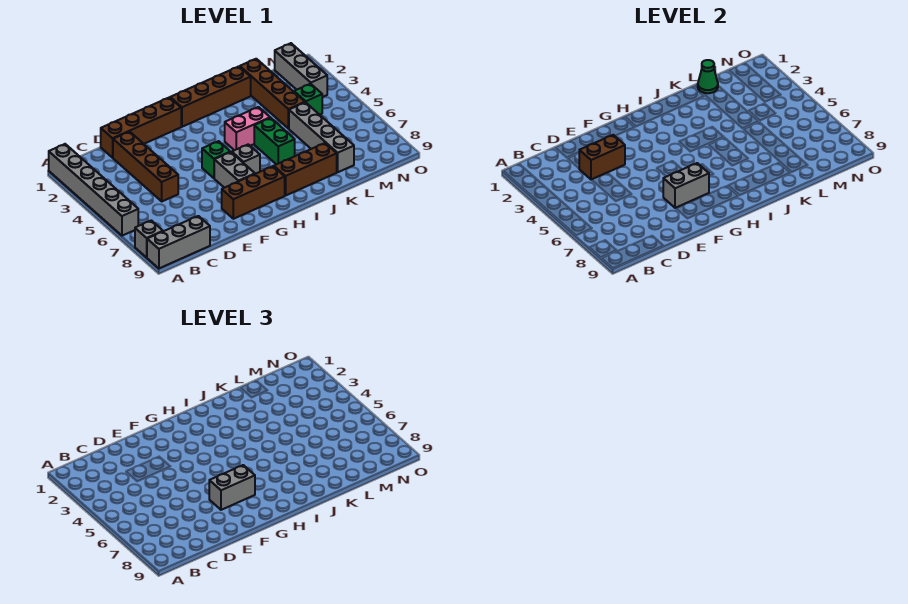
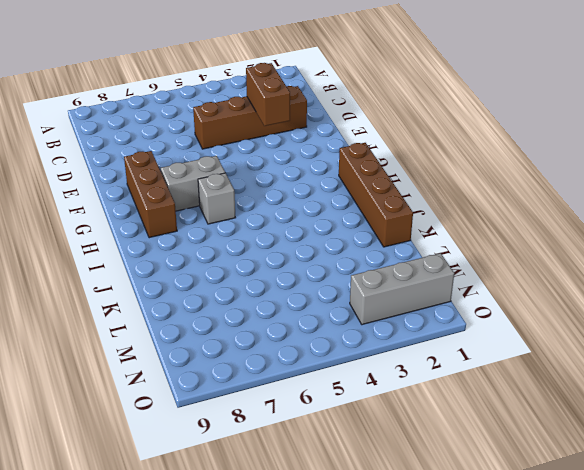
none -> grey brick A1:A6 level 1
none -> grey brick A8 level 1
none -> grey brick A9:C9 level 1

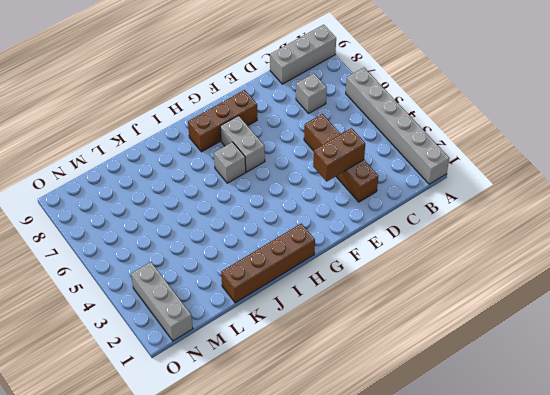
grey brick C7 level 1 -> grey brick A8 level 1
none -> brown brick D1:G1 level 1
none -> green brick G5 level 1
none -> pink brick I4:J4 level 1

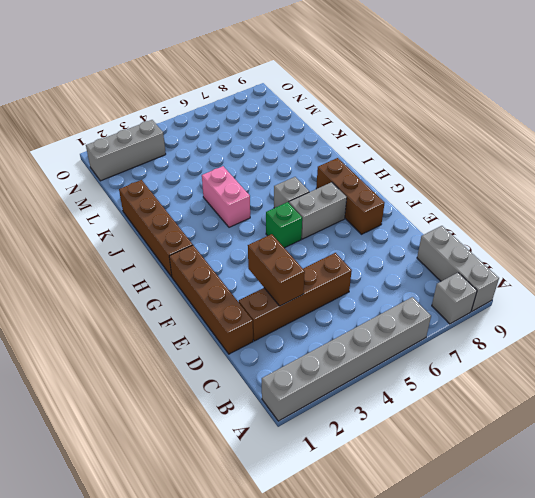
none -> brown brick I8:K8 level 1
none -> green brick J5:J6 level 1
none -> brown brick L1:L4 level 1

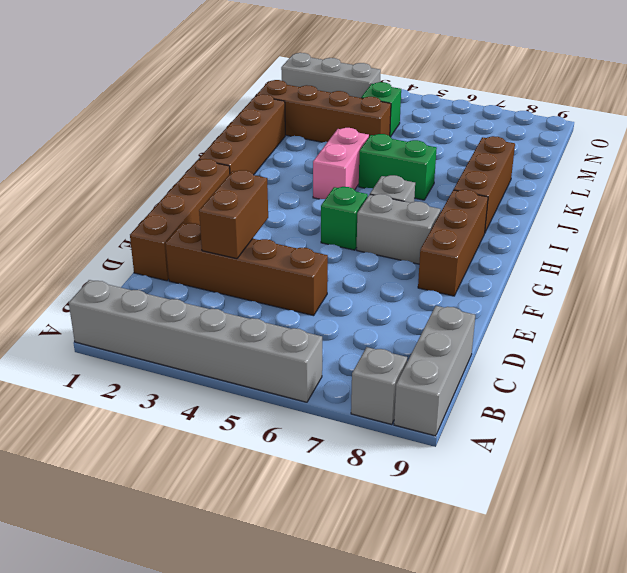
none -> grey brick L5:L8 level 1
none -> grey brick F7:G7 level 2
none -> green cone L1 level 2

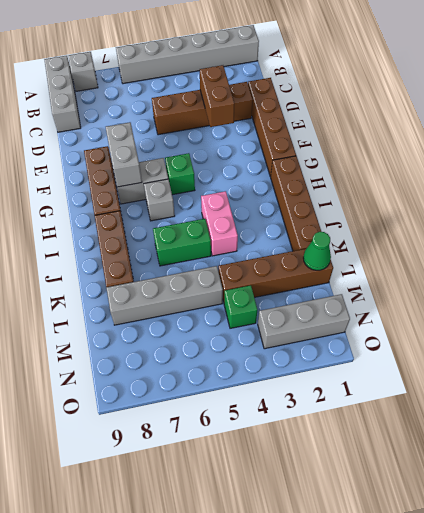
none -> grey brick F7:G7 level 3

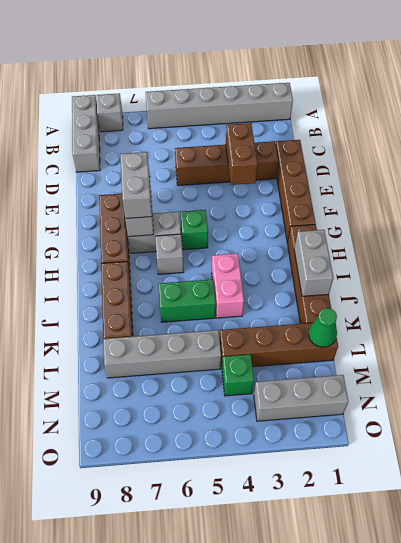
grey brick I1:J1 level 2 -> none

